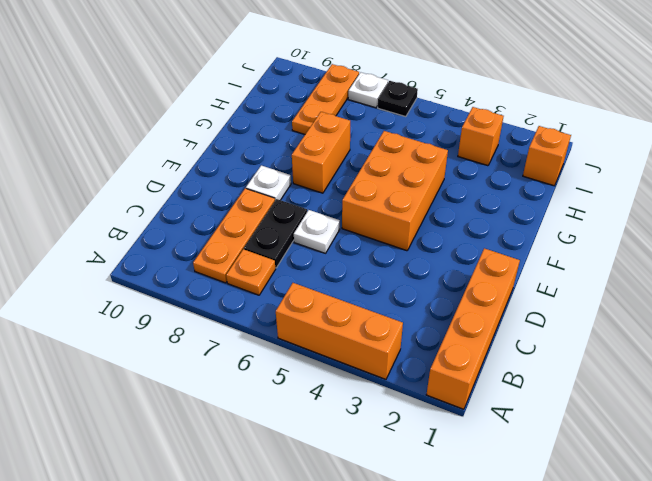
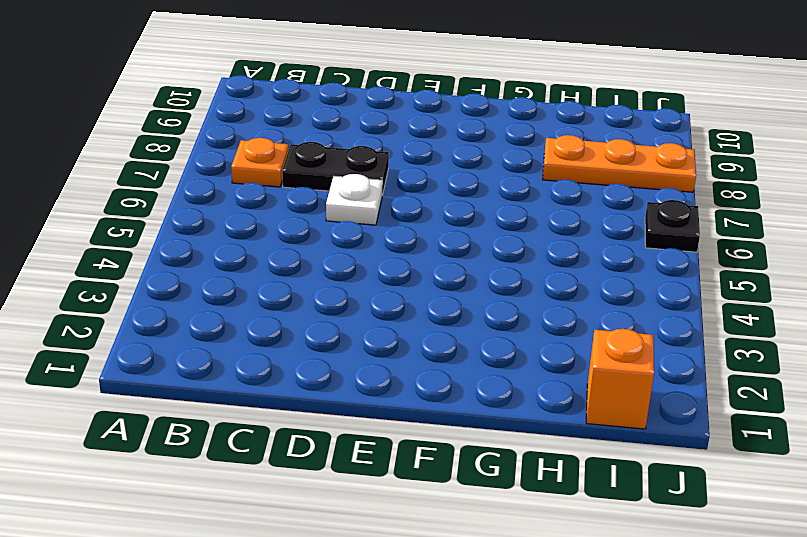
none -> orange brick A1:D1 level 1
none -> orange brick A3:A5 level 1
none -> orange plate B8:D8 level 1

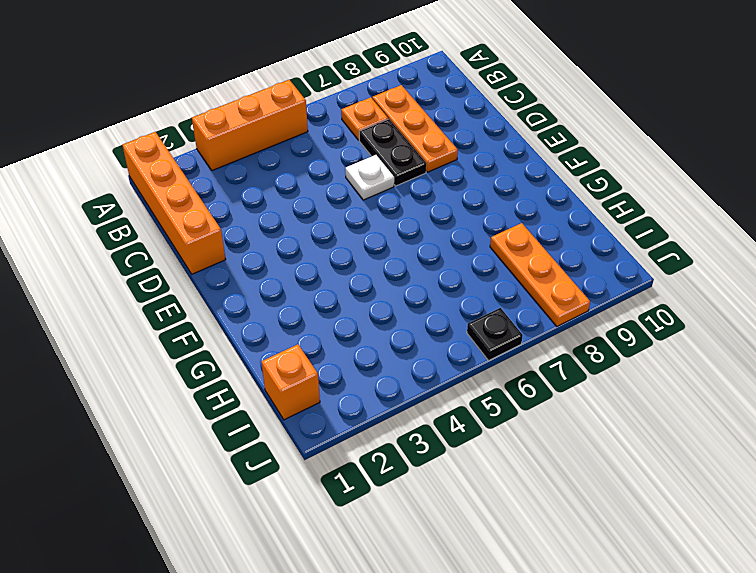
none -> orange brick E4:G5 level 1
none -> white plate E8 level 1
none -> orange brick F7:G7 level 1

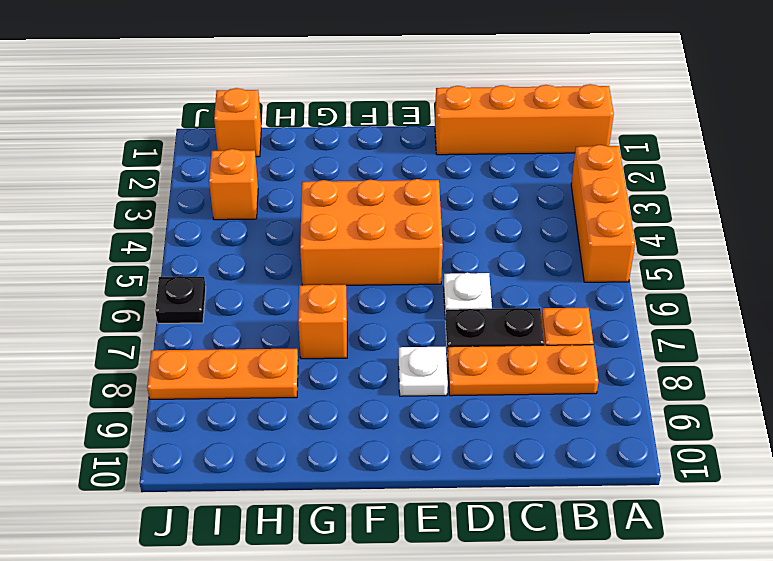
orange brick G7 level 1 -> orange brick F7:G7 level 1
none -> white plate J7 level 1

